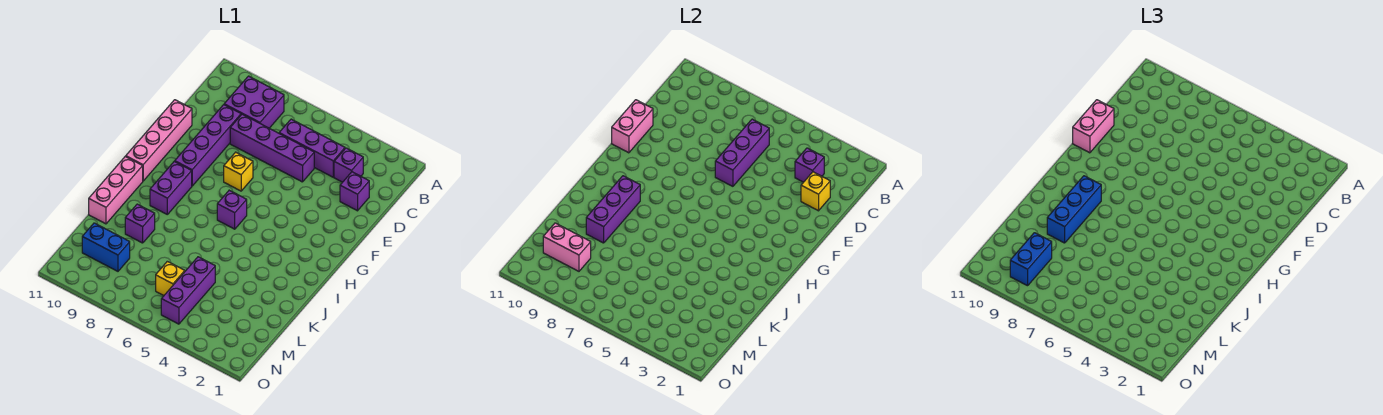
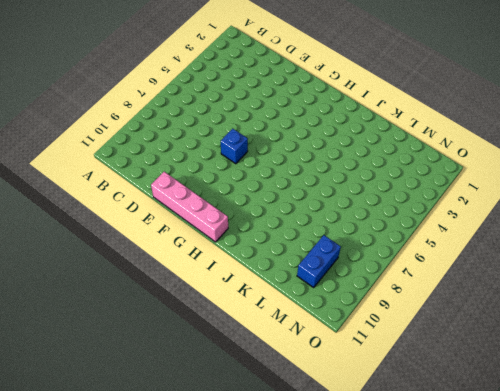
blue brick F7 level 1 -> yellow brick F7 level 1
none -> purple brick B8:C9 level 1
none -> purple brick C3 level 1
none -> purple brick C4:C6 level 1

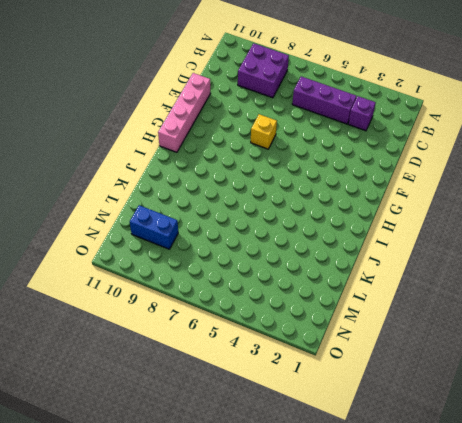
none -> purple brick D2 level 1
none -> purple brick D5:D8 level 1
none -> purple brick D9:G9 level 1

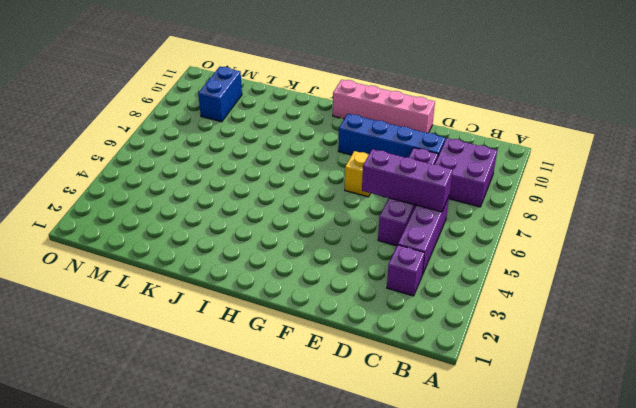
blue brick D9:G9 level 1 -> purple brick D9:G9 level 1
none -> purple brick D2 level 1
none -> purple brick H6 level 1
none -> purple brick H9:I9 level 1

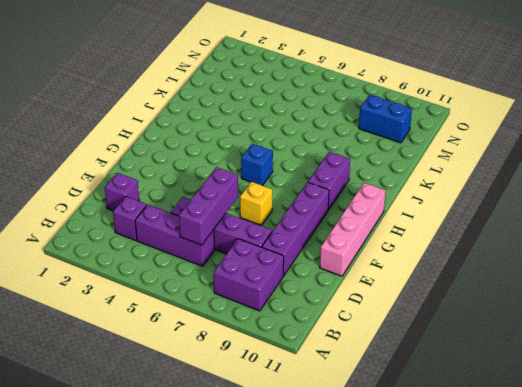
blue brick H6 level 1 -> purple brick H6 level 1
none -> pink brick I11:K11 level 1
none -> purple brick K9 level 1
none -> purple brick L5:N5 level 1

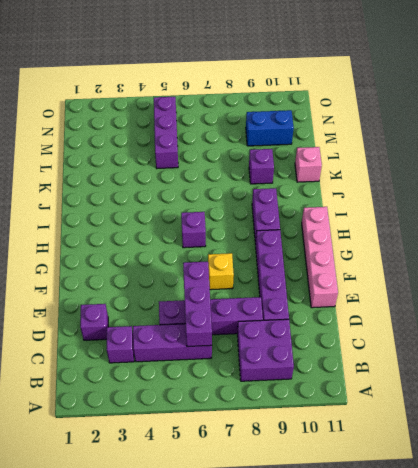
pink brick K11 level 1 -> pink brick I11:K11 level 1
none -> yellow brick M6 level 1
none -> purple brick C3 level 2
none -> yellow brick D2 level 2

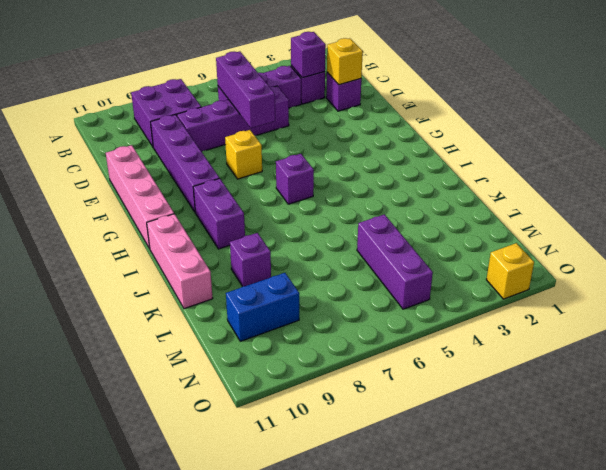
yellow brick O2 level 1 -> yellow brick M6 level 1
none -> pink brick E11:F11 level 2
none -> purple brick I9:K9 level 2
none -> pink brick M9:M10 level 2

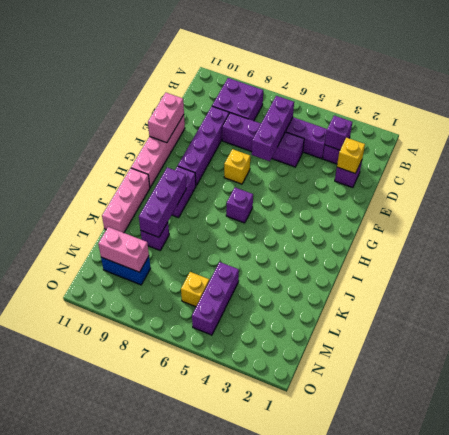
none -> pink brick E11:F11 level 3
none -> blue brick I9:K9 level 3
none -> blue brick M9:N9 level 3

